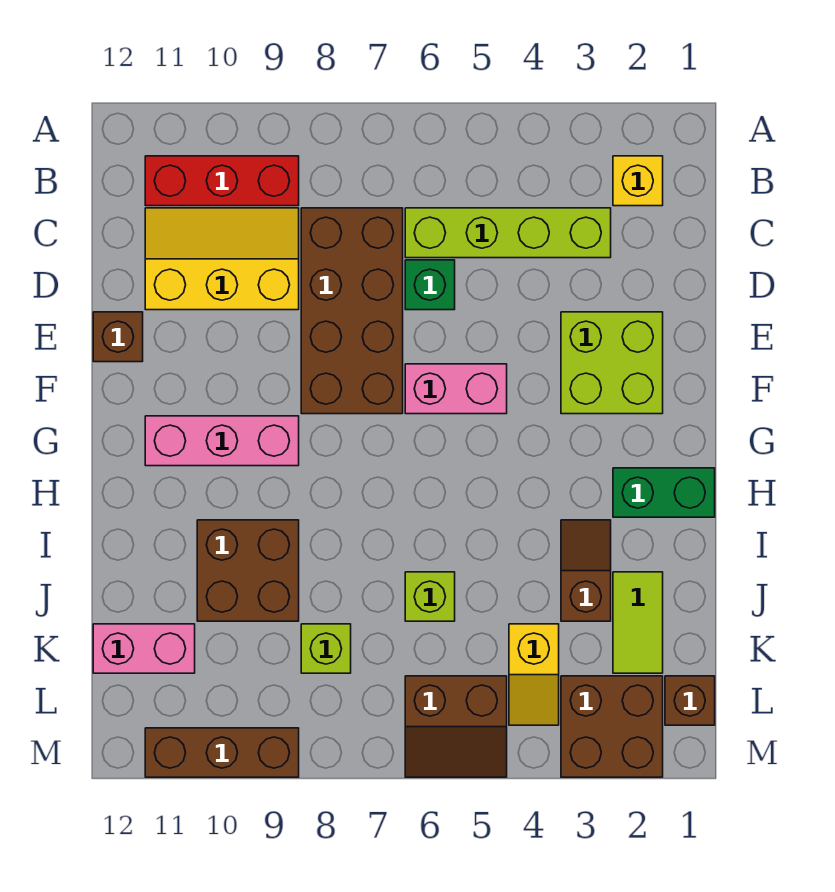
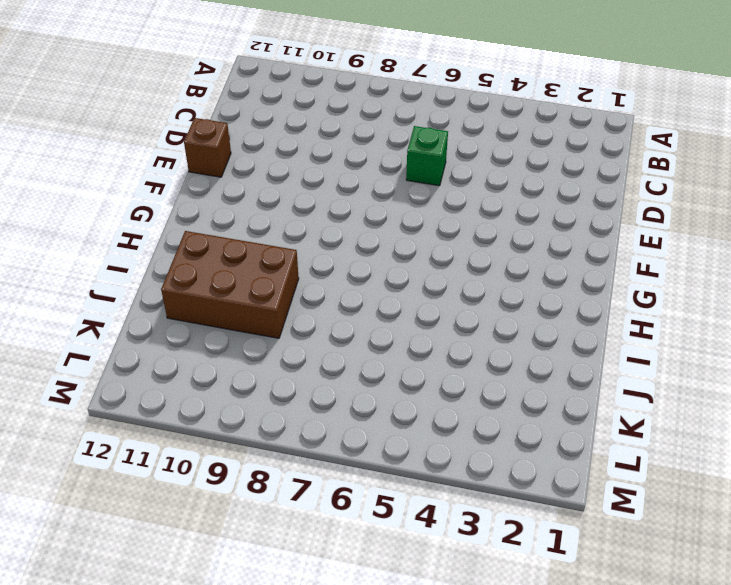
brown brick I9:J11 level 1 -> brown brick I9:J10 level 1
none -> yellow brick B2 level 1
none -> red brick B9:B11 level 1
none -> lime brick C3:C6 level 1

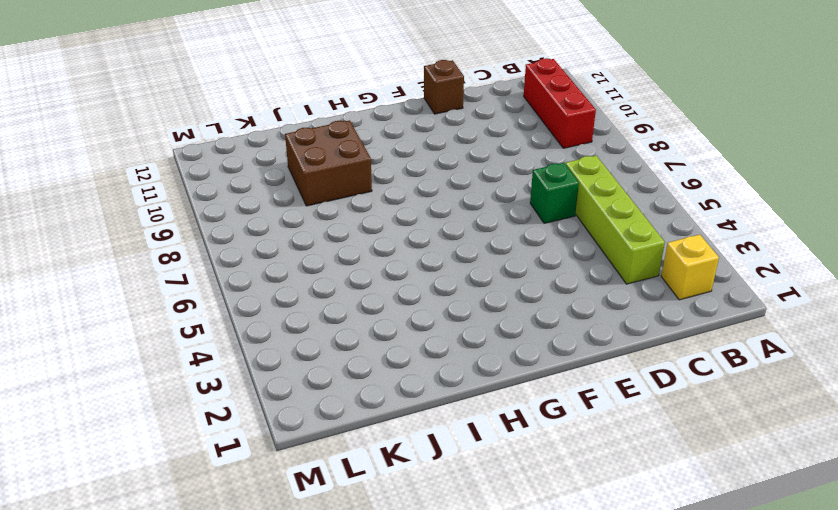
none -> brown brick C7:F8 level 1
none -> yellow slope C9:D11 level 1 top D
none -> lime brick E2:F3 level 1

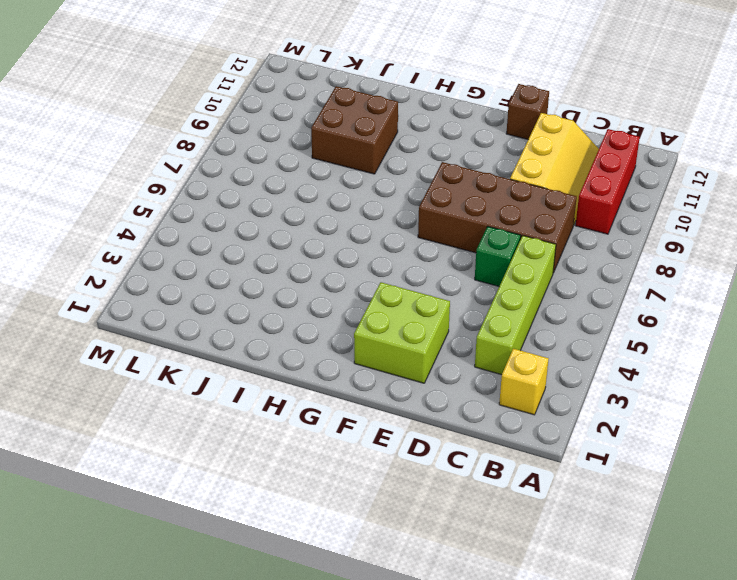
none -> pink brick F5:F6 level 1
none -> pink brick G9:G11 level 1
none -> green brick H1:H2 level 1

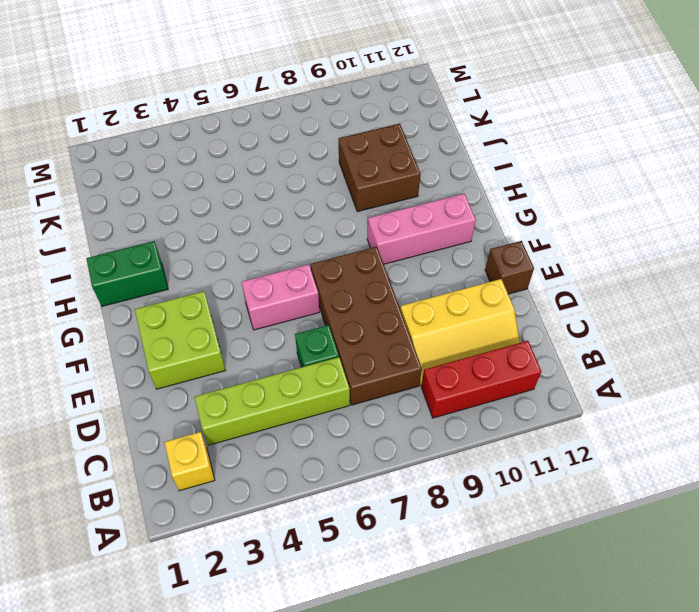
none -> brown slope I3:J3 level 1 top J
none -> lime tile J2:K2 level 1
none -> lime brick J6 level 1

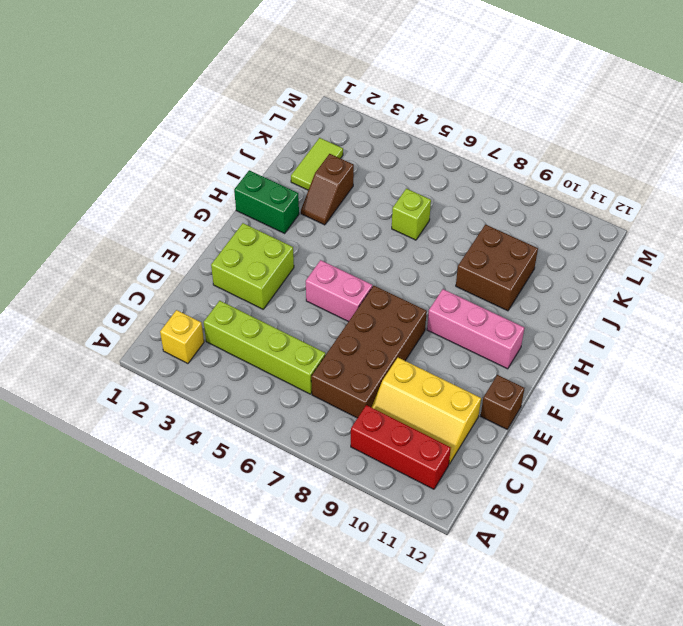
none -> green brick D6 level 1
none -> yellow slope K4:L4 level 1 top K
none -> lime brick K8 level 1

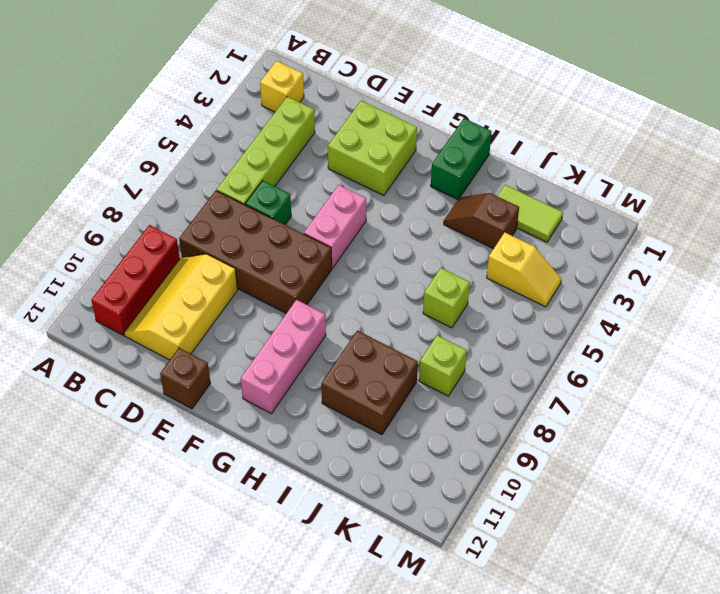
none -> pink brick K11:K12 level 1
none -> brown brick L1 level 1
none -> brown brick L2:M3 level 1

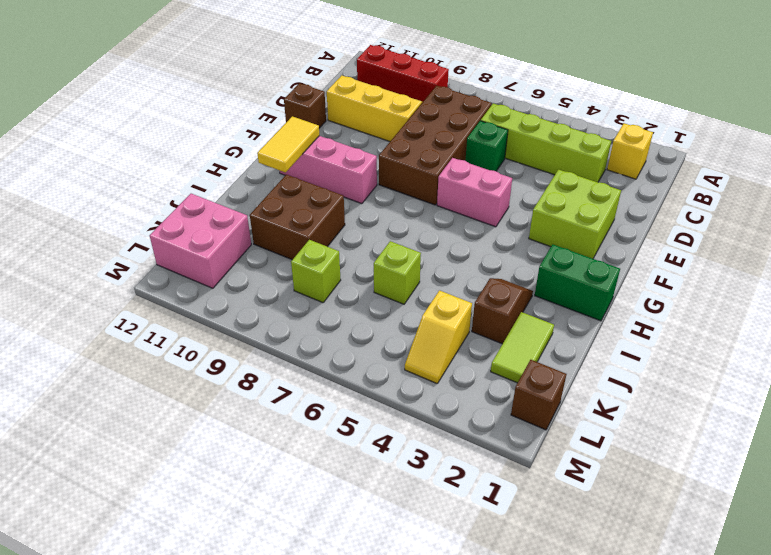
yellow tile G11:H11 level 2 -> none
pink brick K11:L12 level 1 -> pink brick K11:K12 level 1
none -> brown brick L2:M3 level 1
none -> brown slope L5:M6 level 1 top L
none -> brown brick M9:M11 level 1

